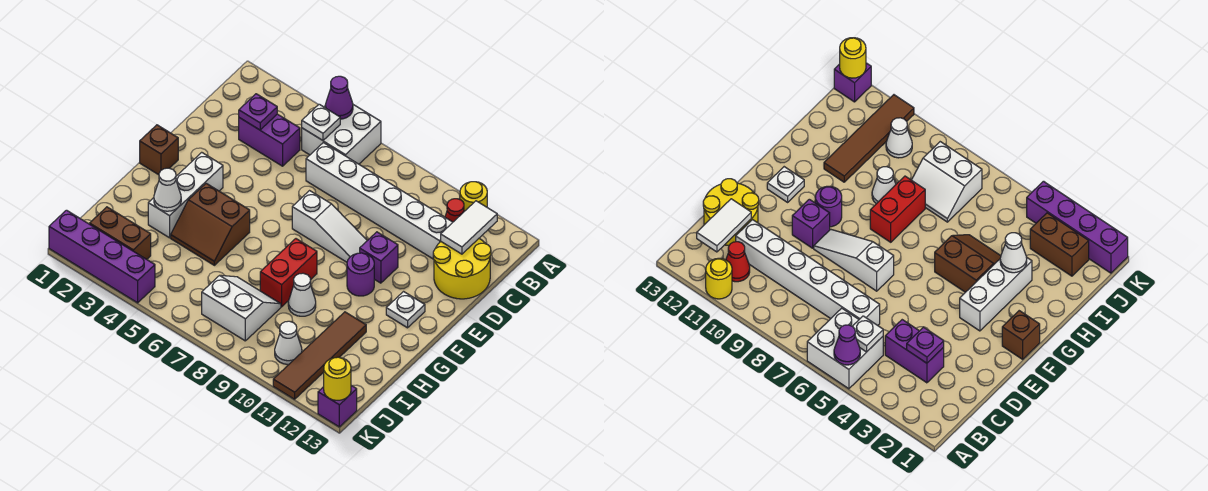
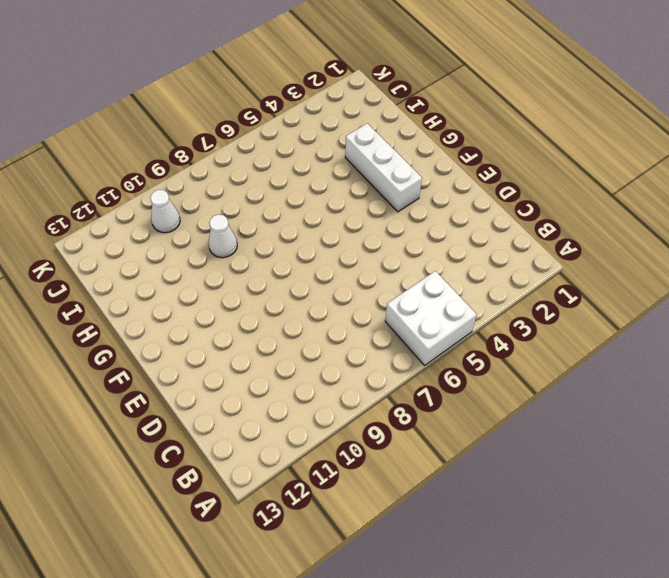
none -> yellow round brick A11 level 1
none -> red cone B11 level 1
none -> purple brick C3:C4 level 1

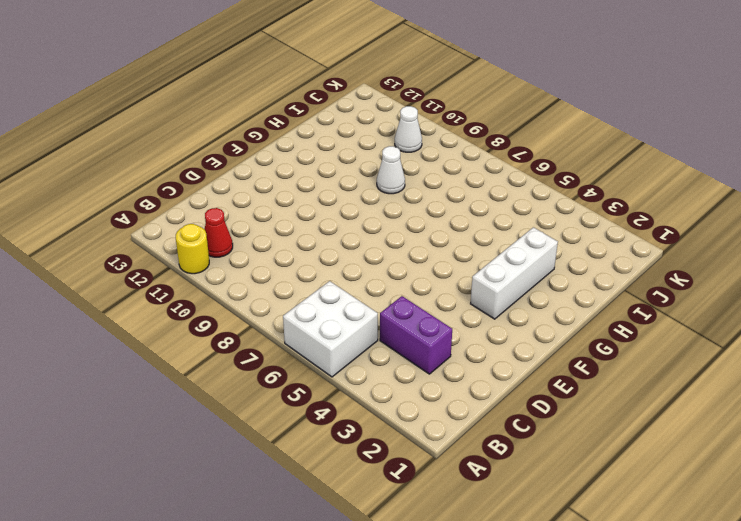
none -> white brick C6:C11 level 1
none -> yellow round brick C12:D13 level 1
none -> white slope E7:E9 level 1 top 7

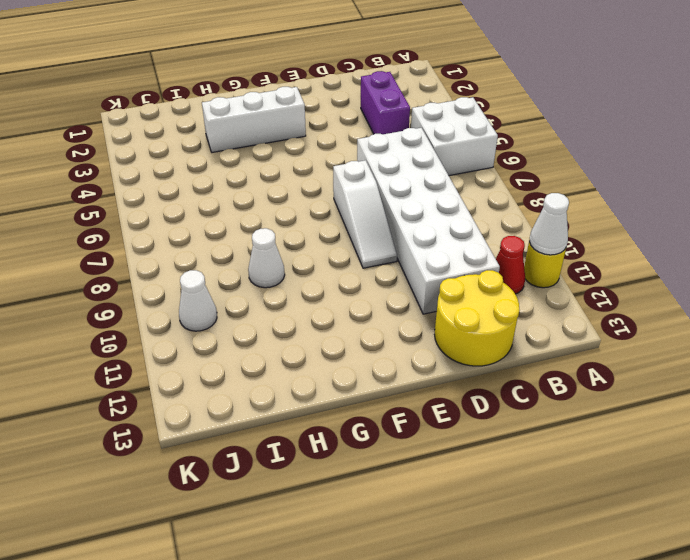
white cone A11 level 2 -> white cone H3 level 2
white brick C6:D11 level 1 -> white brick C6:C11 level 1
none -> purple brick E10 level 1
none -> brown brick F1 level 1
none -> purple round brick F10 level 1

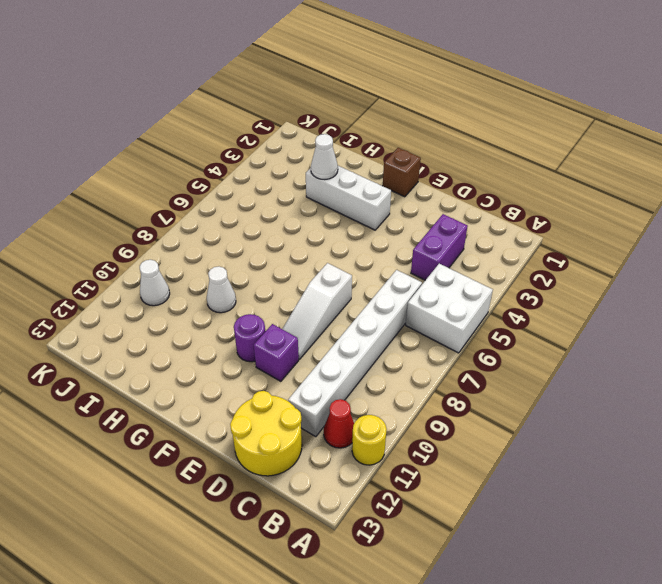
none -> white plate F12 level 1
none -> brown slope G4:H5 level 1 top G
none -> red brick G8:H8 level 1

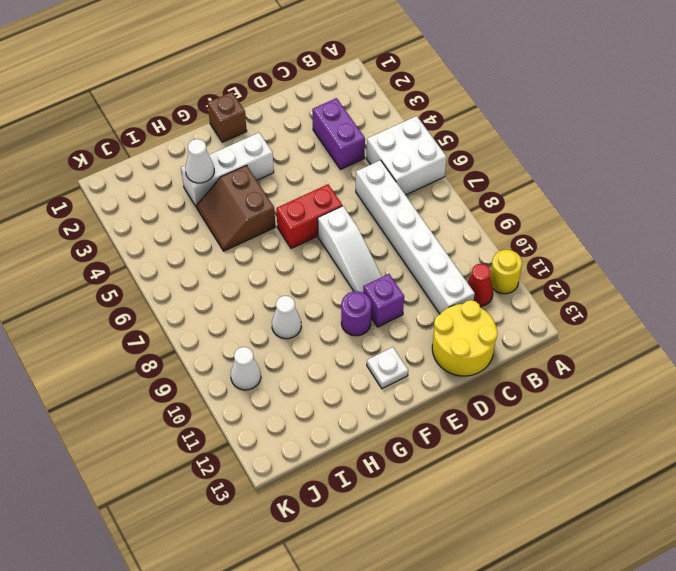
red brick E6:F6 level 1 -> red brick G8:H8 level 1
none -> brown tile H11:K11 level 1
none -> white slope I7:J8 level 1 top J
none -> brown brick J2:J3 level 1

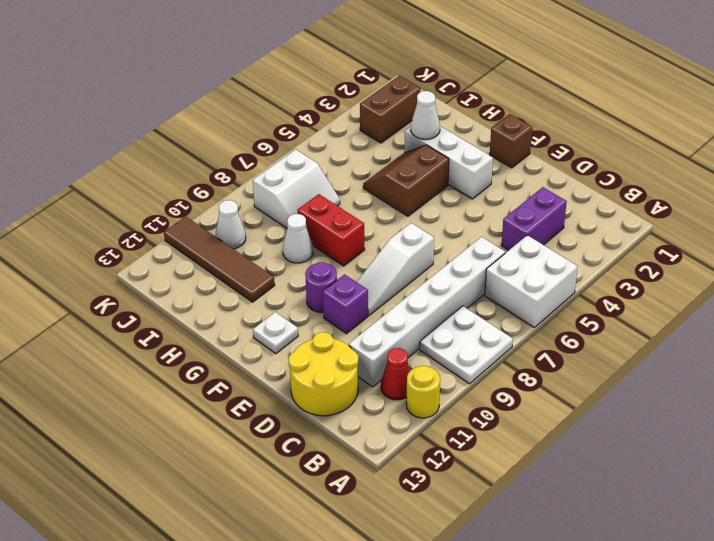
white plate A8:B9 level 1 -> none
none -> purple brick K1:K4 level 1
none -> purple brick K13 level 1
none -> purple cone A5 level 2

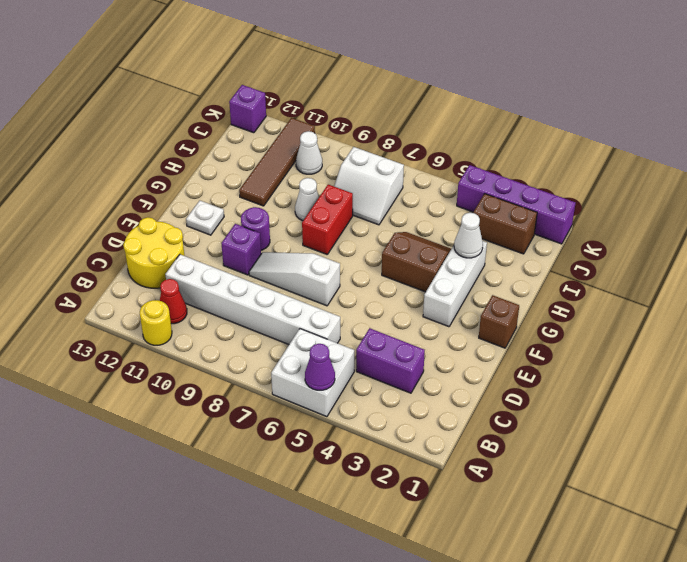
none -> white plate B5 level 2
none -> white tile B12:C12 level 2
none -> purple plate C3 level 2

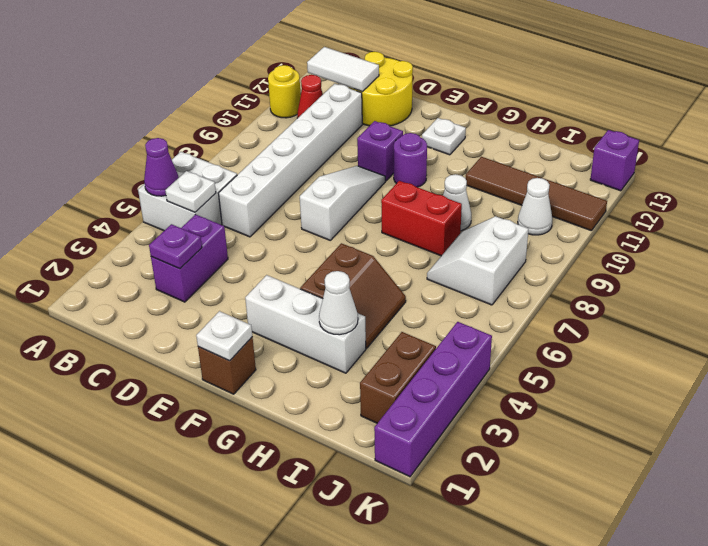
white plate F1 level 2 -> none
none -> yellow round brick K13 level 2

